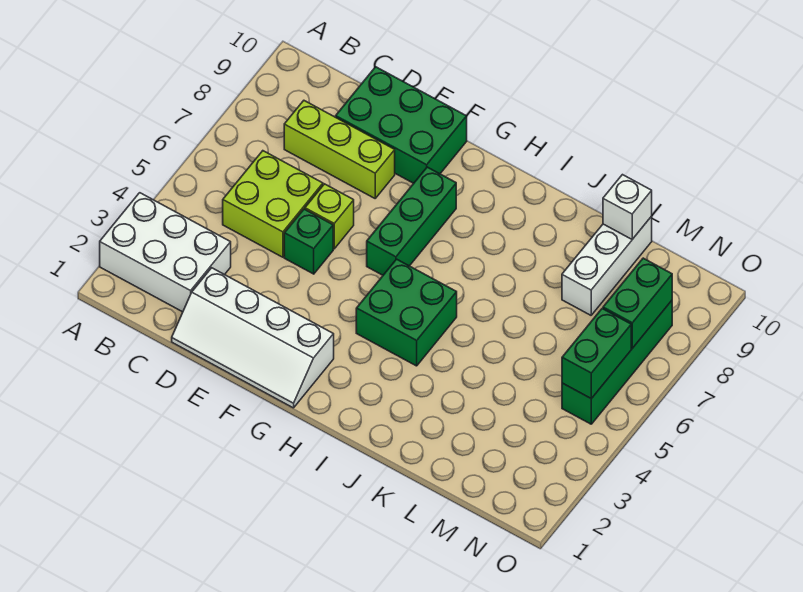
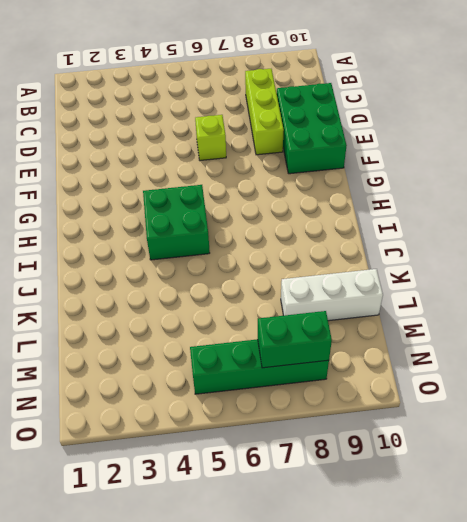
none -> white brick A2:C3 level 1
none -> lime brick C5:D6 level 1
none -> white slope D1:G2 level 1 top 2

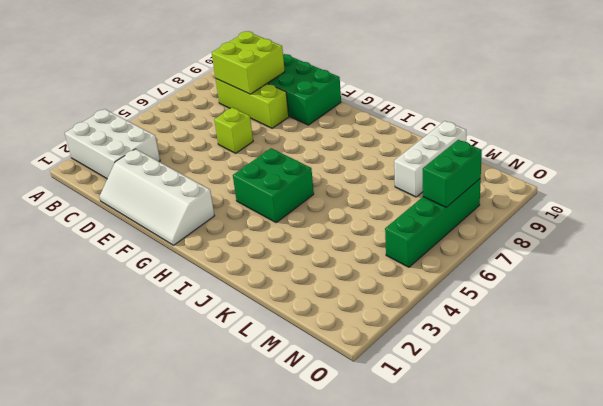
lime brick C8:D9 level 2 -> lime brick C5:D6 level 1
none -> green brick E5 level 1
none -> green brick G6:G8 level 1
none -> white brick L10 level 2

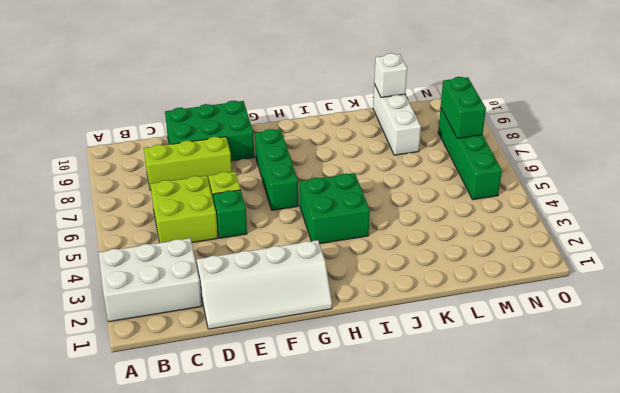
none -> green brick N5:N6 level 2

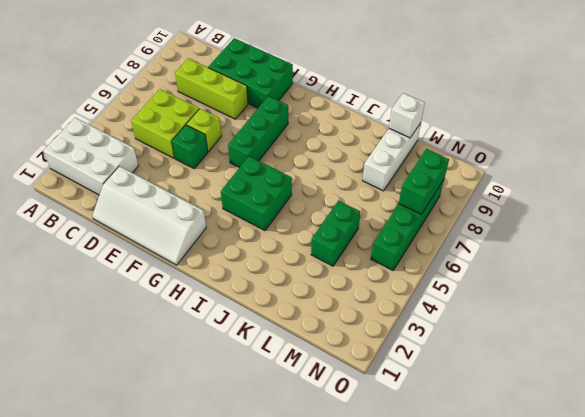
green brick L4:L5 level 1 -> green brick N5:N6 level 2

